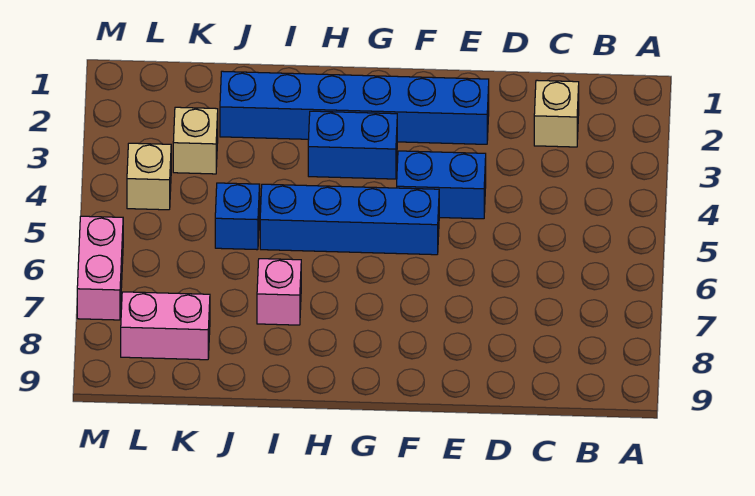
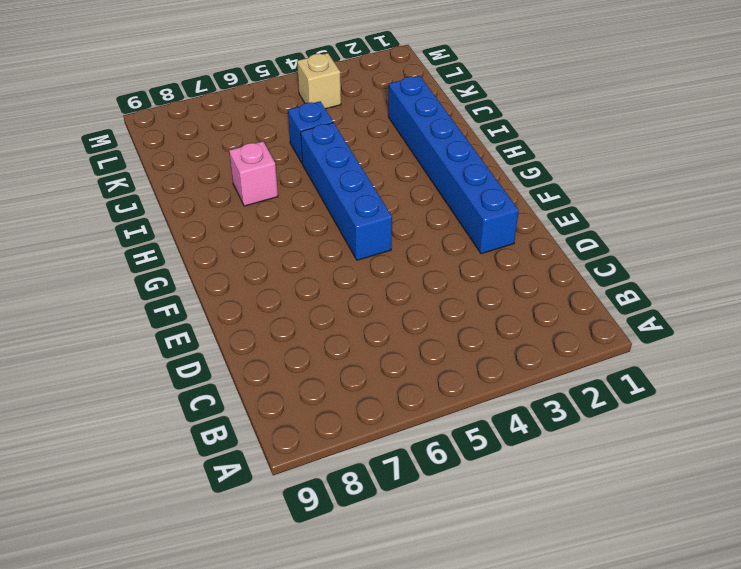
none -> tan brick C2 level 1
none -> blue brick E4:F4 level 1

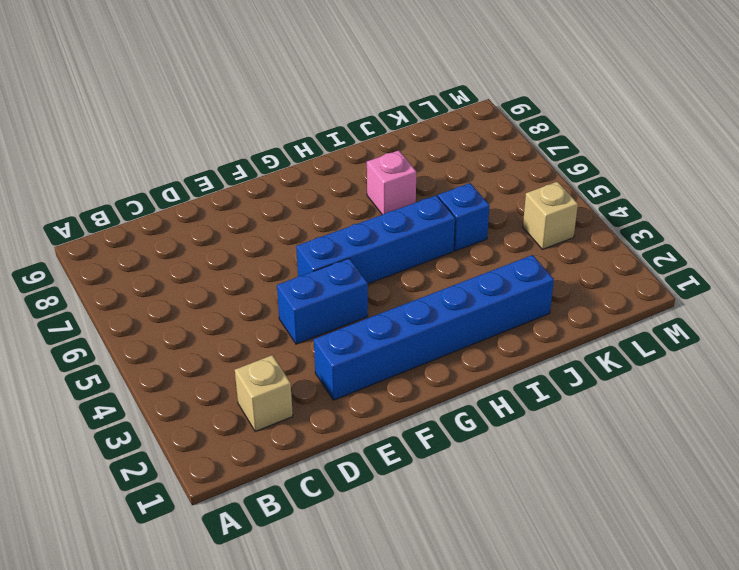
none -> blue brick G3:H3 level 1
none -> tan brick K3 level 1

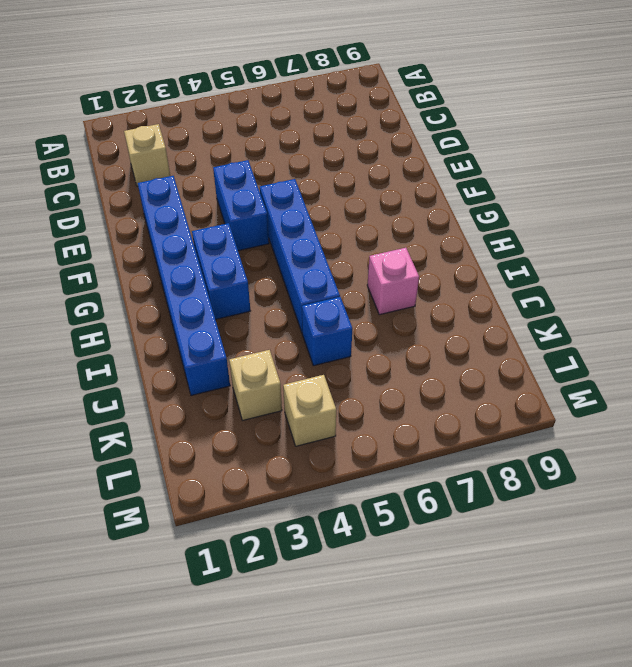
none -> pink brick K8:L8 level 1
none -> pink brick M6:M7 level 1

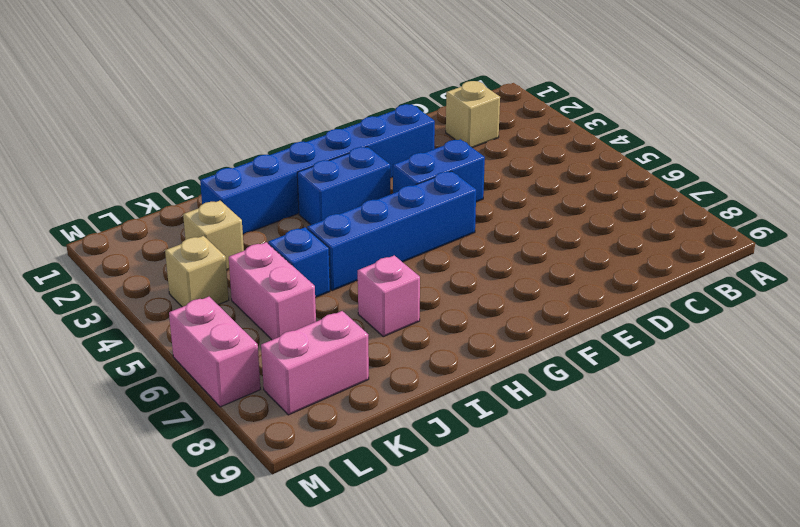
pink brick K5:K6 level 1 -> none

